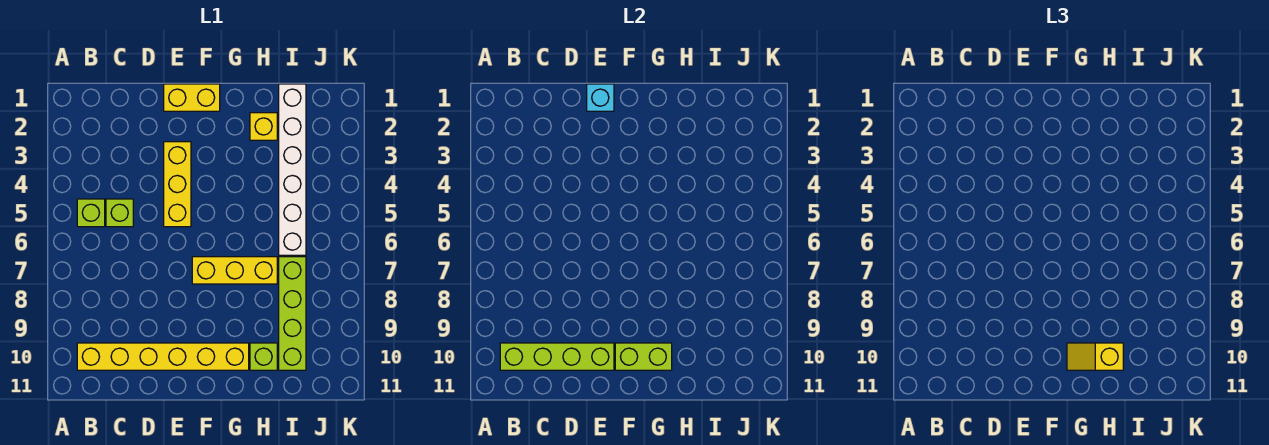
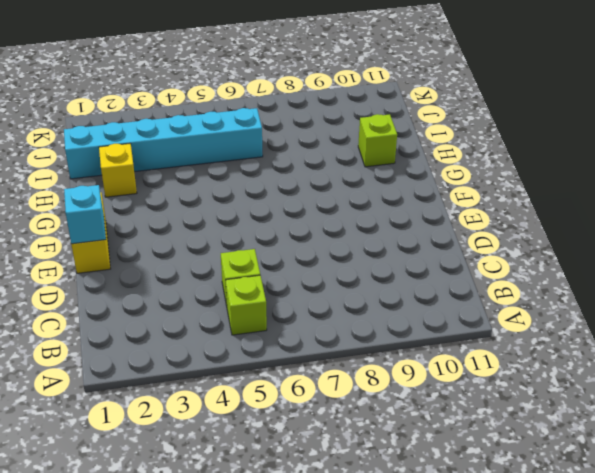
cyan brick I1:I6 level 1 -> white brick I1:I6 level 1
none -> yellow brick B10:G10 level 1
none -> yellow brick E3:E5 level 1
none -> yellow brick F7:H7 level 1

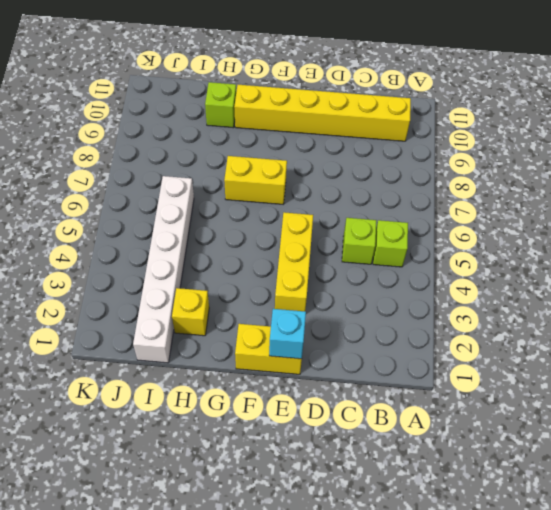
yellow brick F7:G7 level 1 -> yellow brick F7:H7 level 1
none -> lime brick I7:I10 level 1
none -> lime brick B10:E10 level 2
none -> lime brick F10:G10 level 2

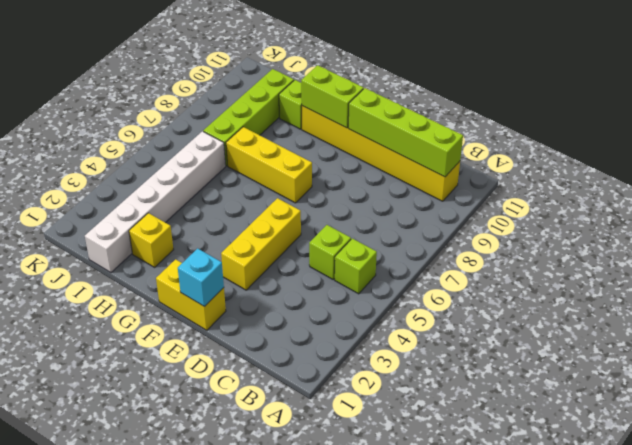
none -> yellow slope G10:H10 level 3 top H

